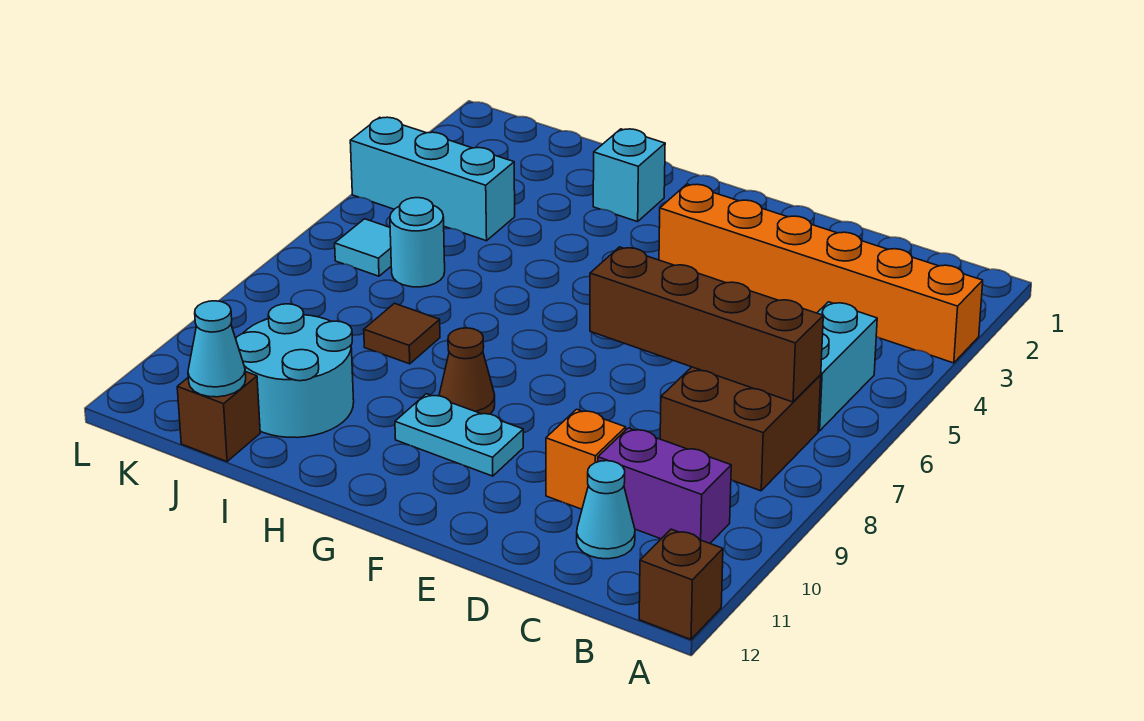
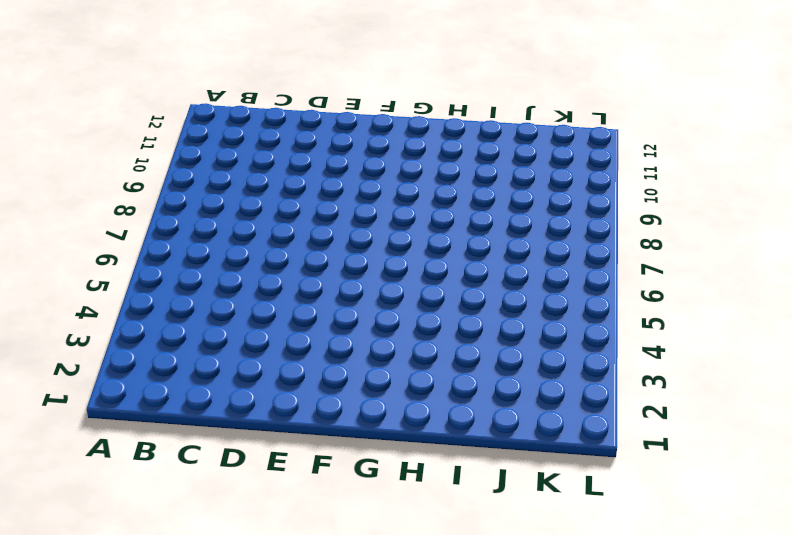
none -> orange brick A3:F3 level 1
none -> brown brick A12 level 1
none -> cyan brick B5:B6 level 1

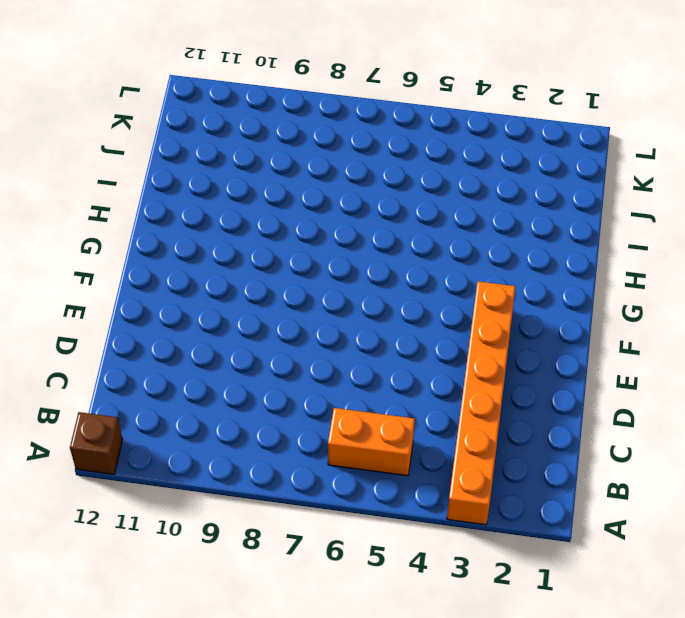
orange brick B5:B6 level 1 -> cyan brick B5:B6 level 1
none -> brown brick B7:C8 level 1
none -> purple brick B10:C10 level 1
none -> cyan cone C11 level 1

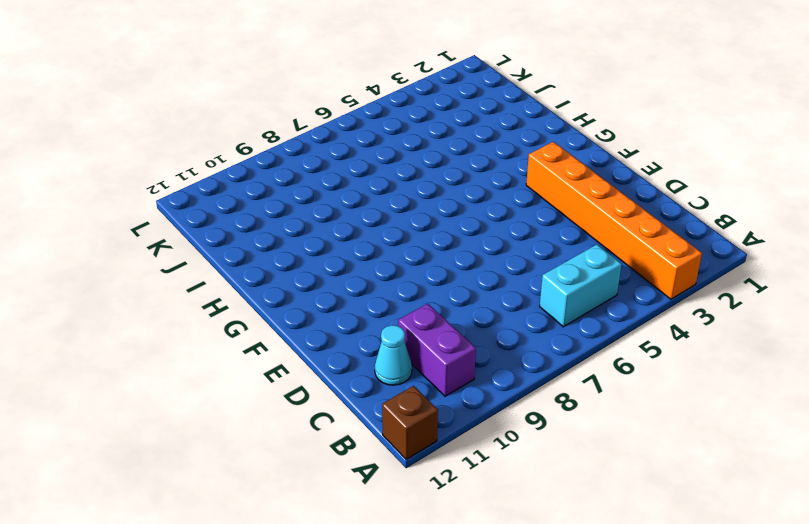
none -> brown brick B7:C8 level 1
none -> orange brick D10 level 1
none -> cyan plate F10:G10 level 1

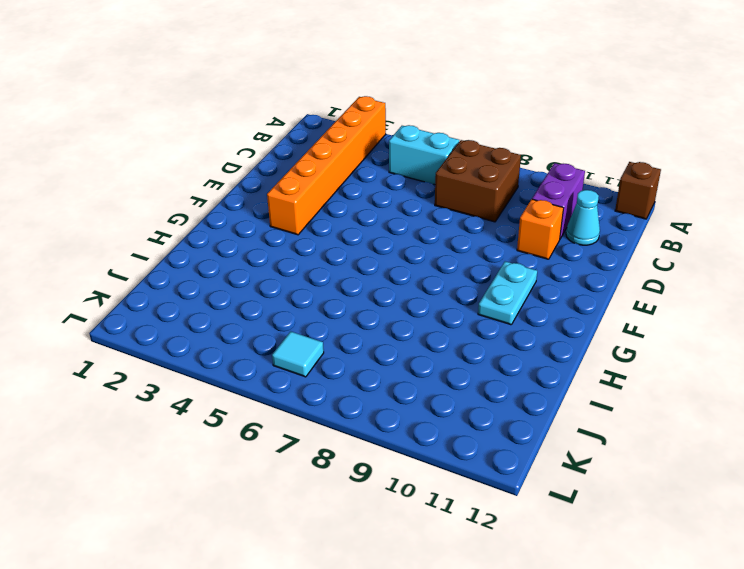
none -> brown cone G9 level 1
none -> cyan brick H2 level 1
none -> brown tile I8 level 1

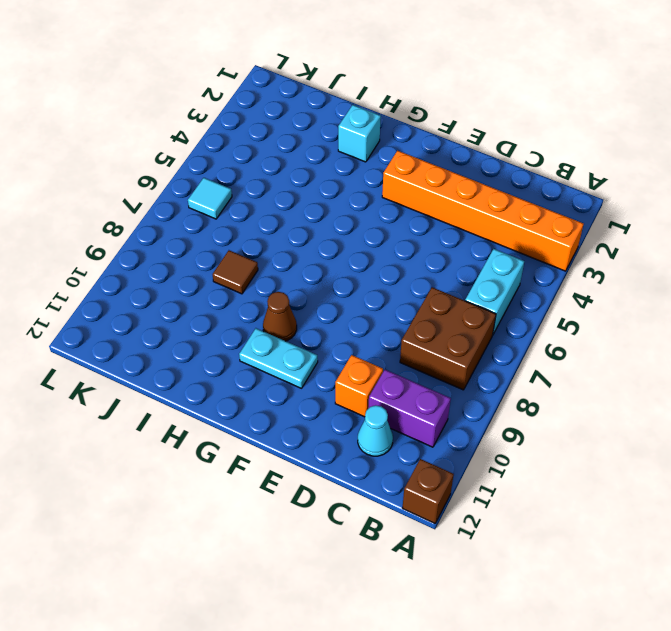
none -> cyan round brick I10:J11 level 1
none -> cyan brick J4:L4 level 1
none -> cyan round brick J6 level 1

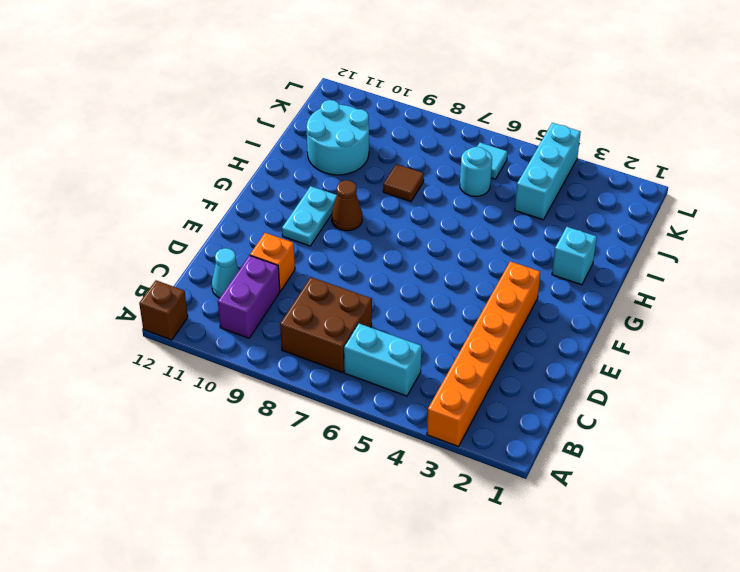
none -> brown brick J12 level 1
none -> brown brick B7:E7 level 2
none -> cyan cone J12 level 2

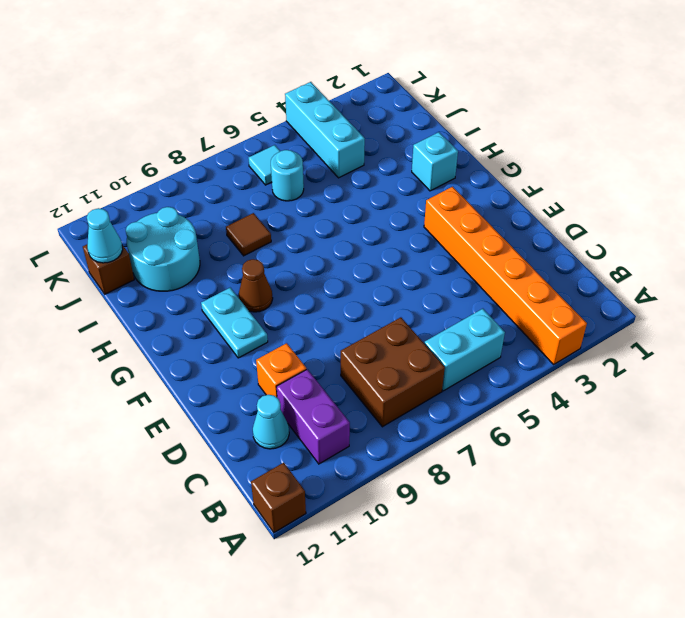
none -> brown brick B7:E7 level 2

